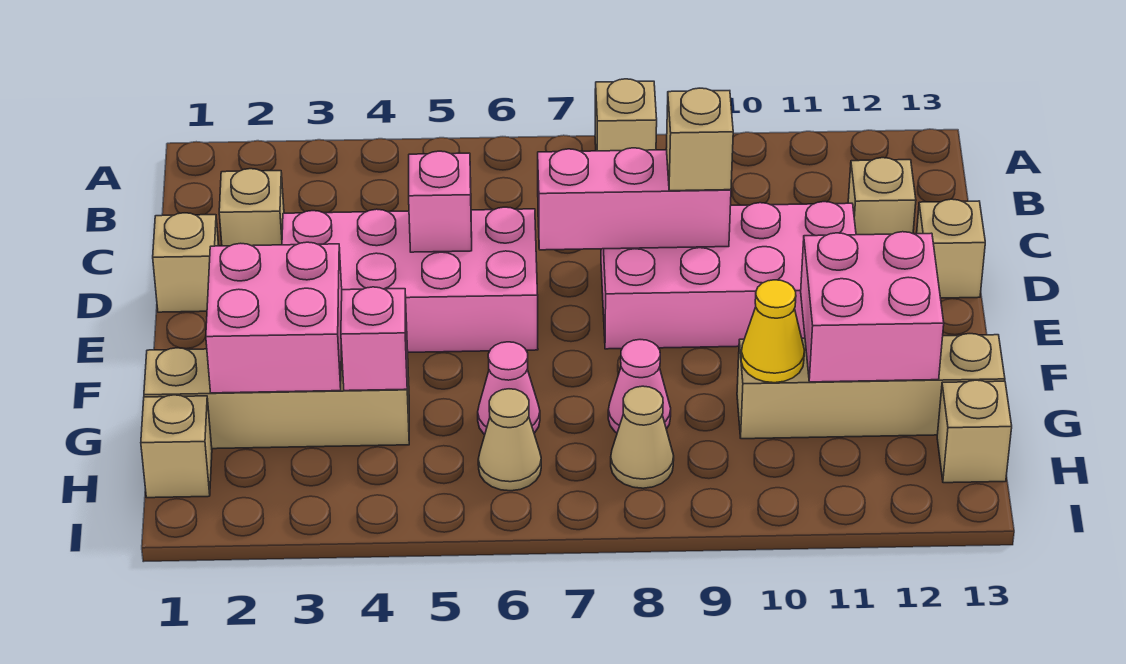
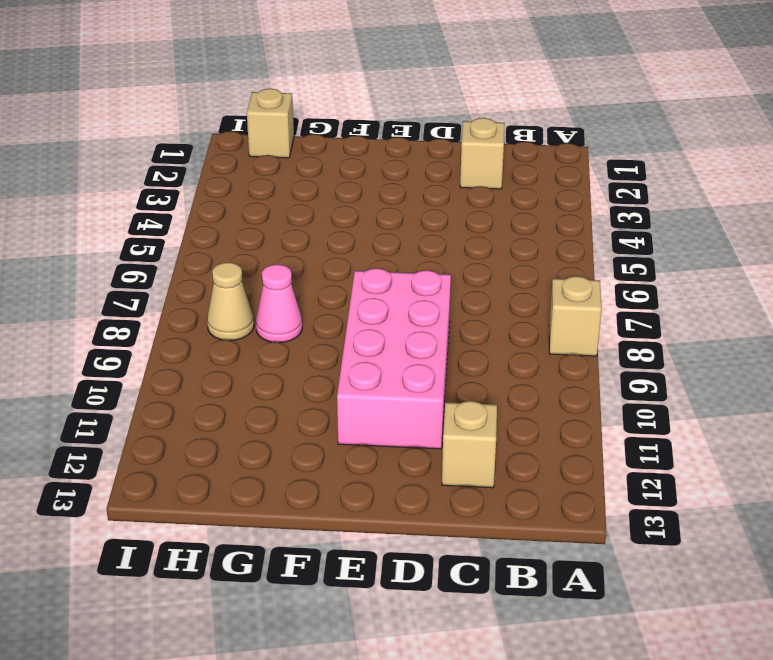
none -> tan brick D1 level 1
none -> pink brick D3:E6 level 1
none -> tan brick D13 level 1

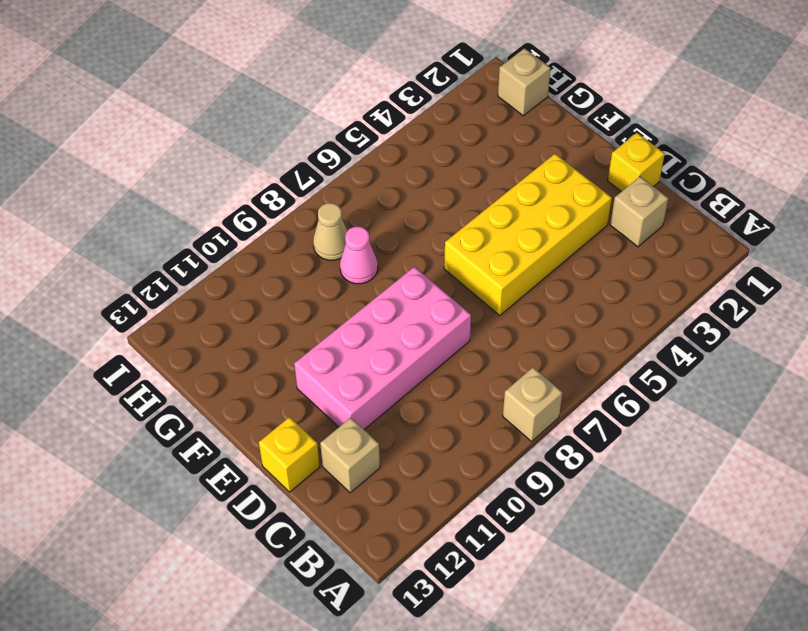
yellow brick D1 level 1 -> tan brick D1 level 1
yellow brick D3:E6 level 1 -> pink brick D3:E6 level 1
yellow brick D13 level 1 -> tan brick D13 level 1
none -> tan brick G1:G4 level 1
none -> pink cone G6 level 1
none -> tan brick G10:G13 level 1

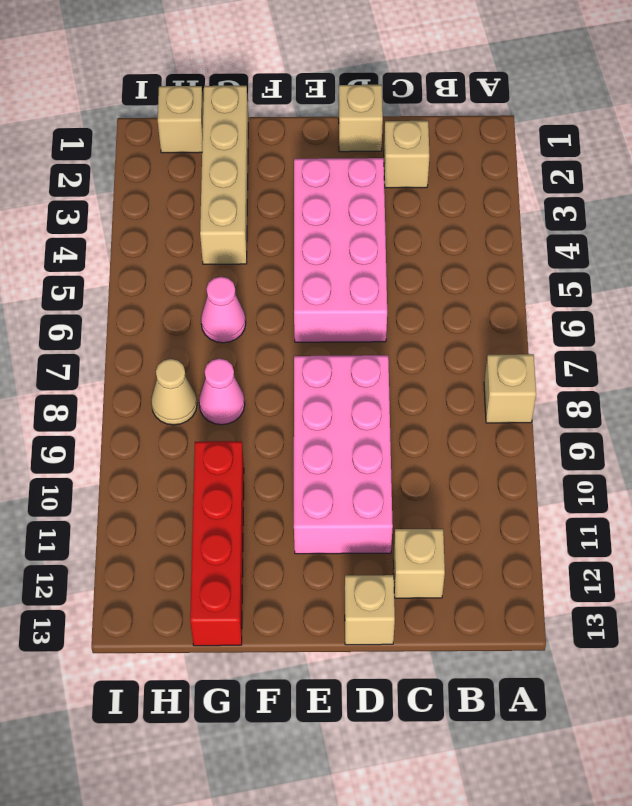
red brick G10:G13 level 1 -> tan brick G10:G13 level 1
none -> tan cone H6 level 1
none -> tan brick H13 level 1
none -> pink brick D5 level 2

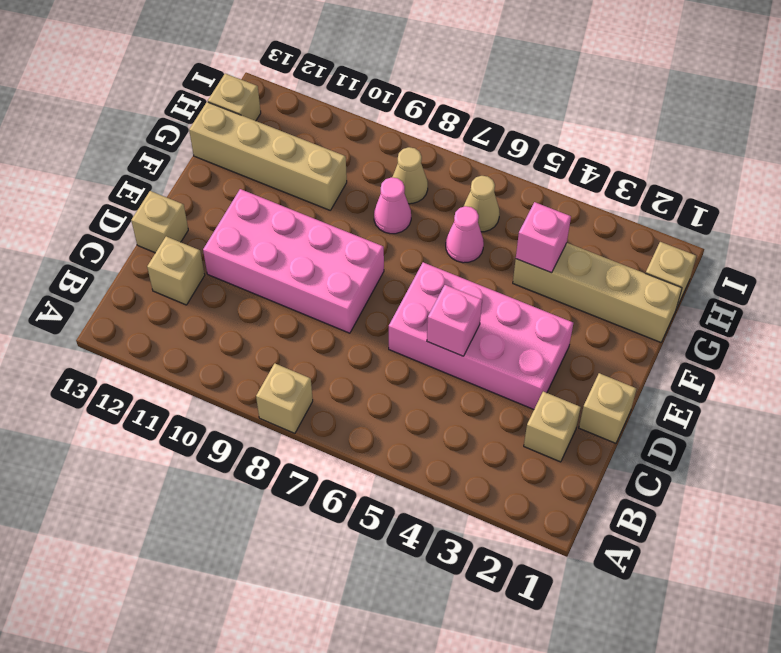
none -> pink brick D7:D9 level 2
none -> pink brick F2:G3 level 2
none -> pink brick F11:G12 level 2

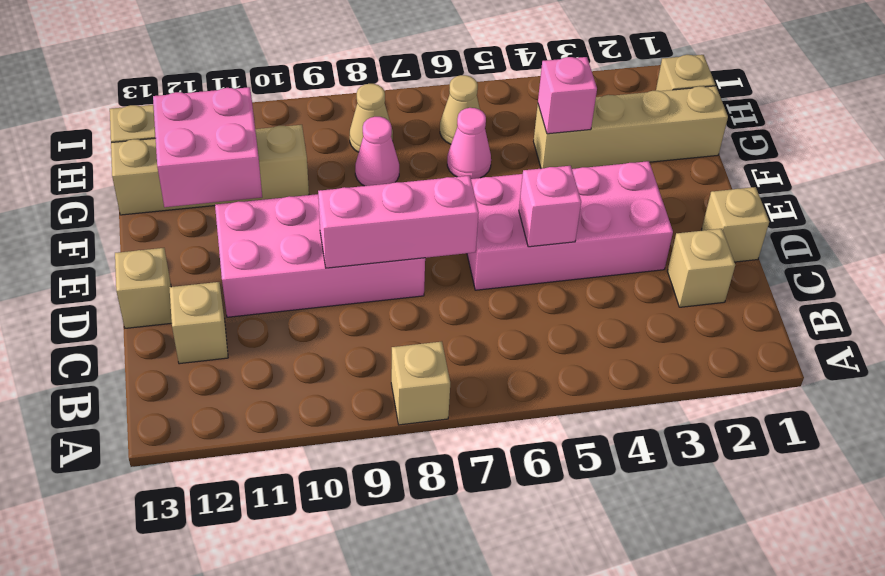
none -> pink brick F2:G3 level 2
none -> yellow cone G10 level 2
none -> tan brick D9 level 3

